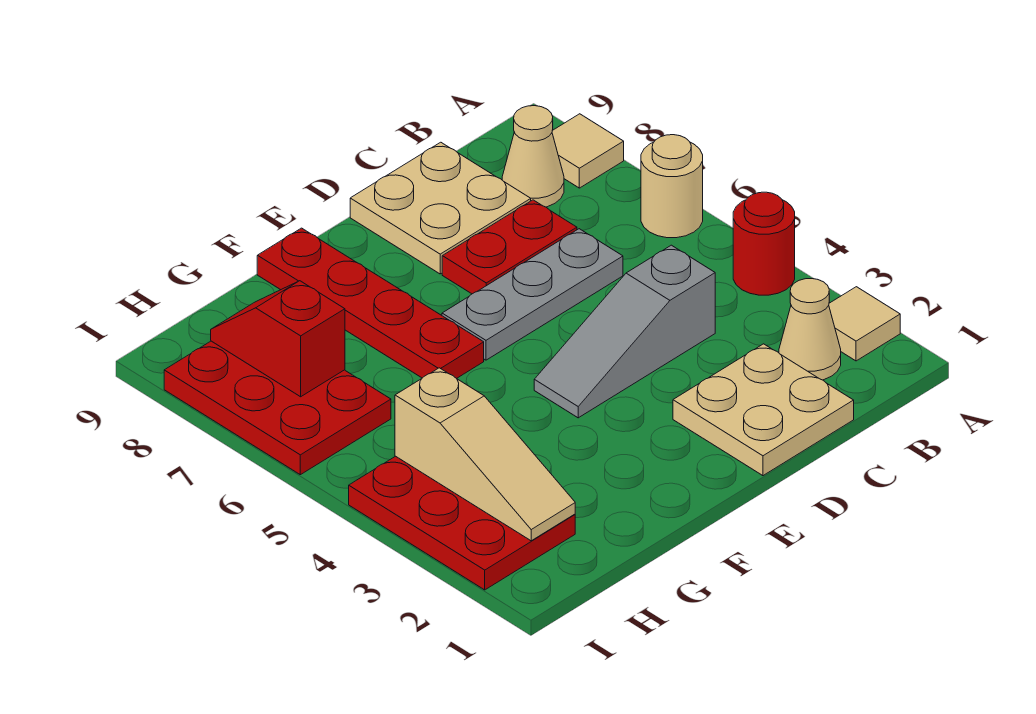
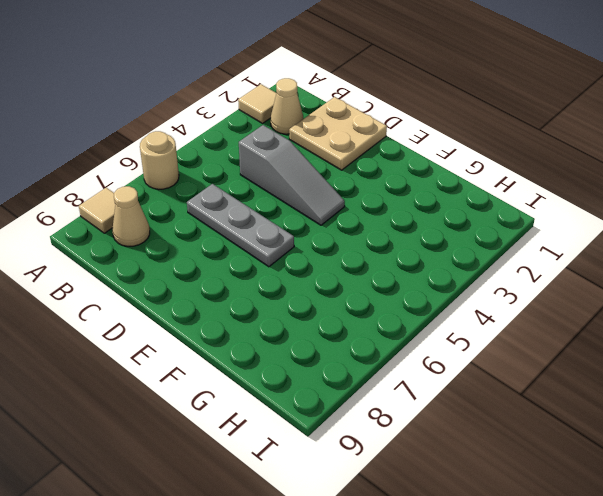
none -> red round brick A4 level 1
none -> red plate C7:D7 level 1
none -> tan plate C8:D9 level 1

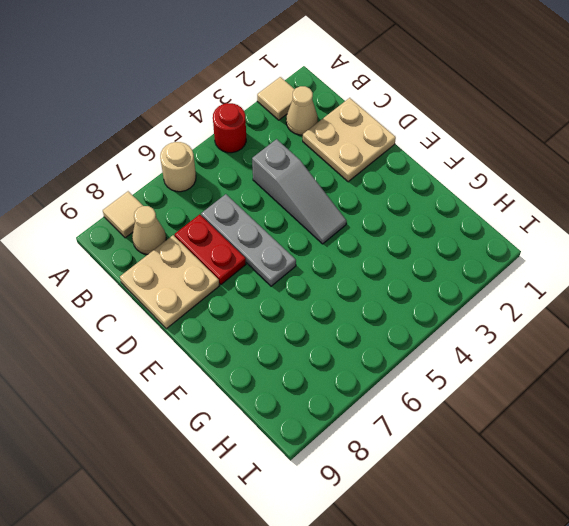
none -> red plate F6:F9 level 1
none -> red plate H2:I4 level 1
none -> red plate H6:I8 level 1

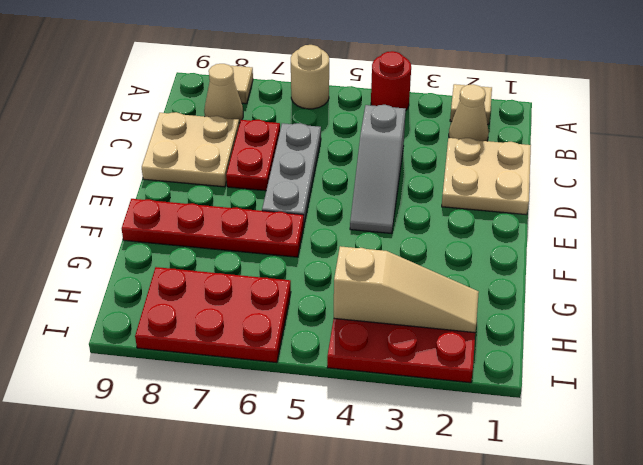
none -> red slope H7:H8 level 2 top 7

